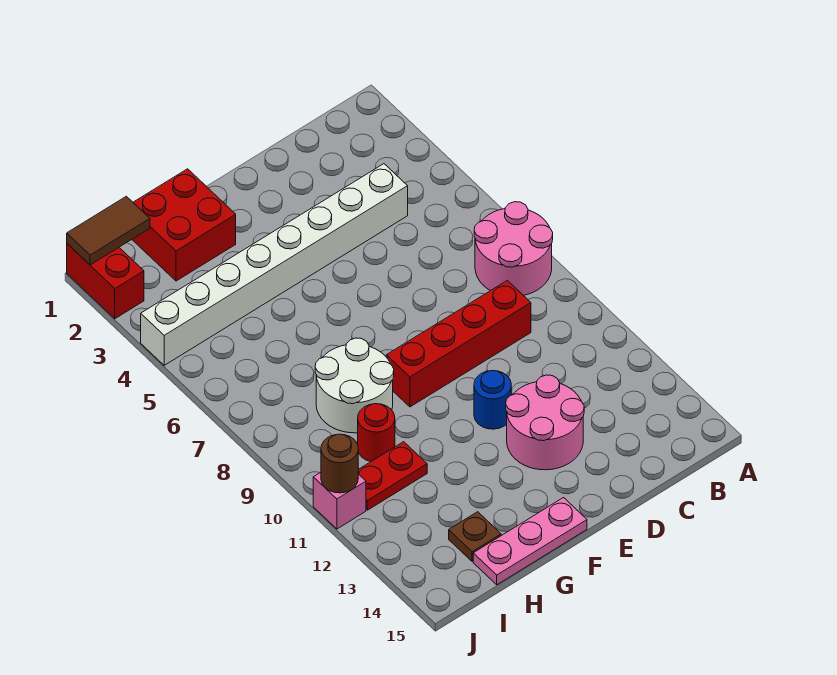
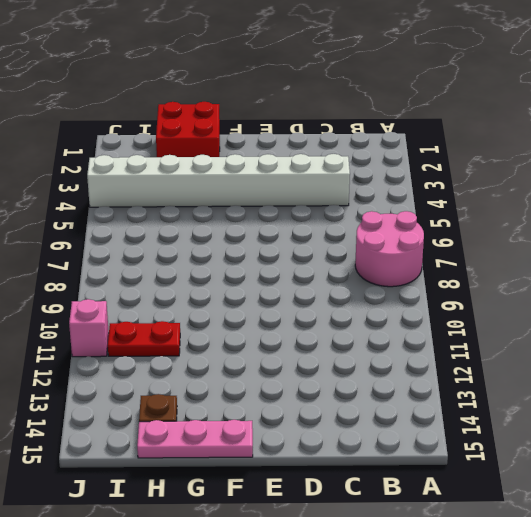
none -> red brick C9:F9 level 1
none -> pink round brick D12:E13 level 1
none -> blue round brick E11 level 1

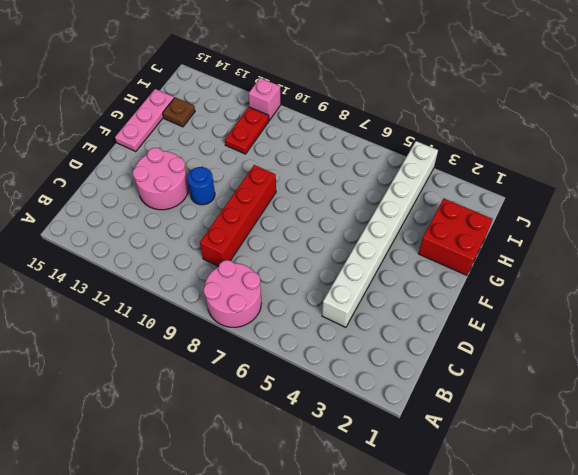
none -> white round brick G8:H9 level 1
none -> red round brick H10 level 1
none -> red brick J1:J2 level 1

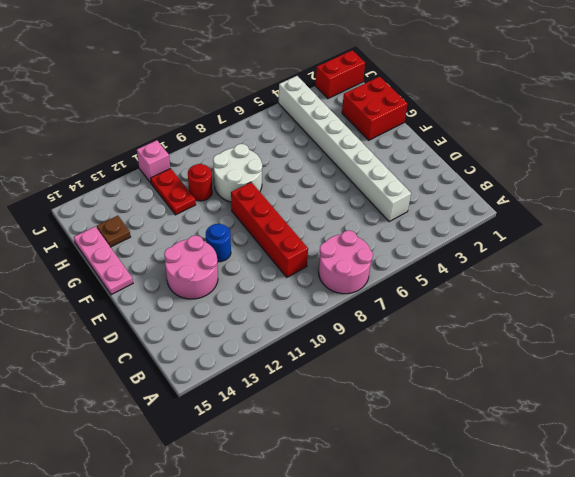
none -> brown tile I1:J1 level 2
none -> brown round brick J11 level 2

